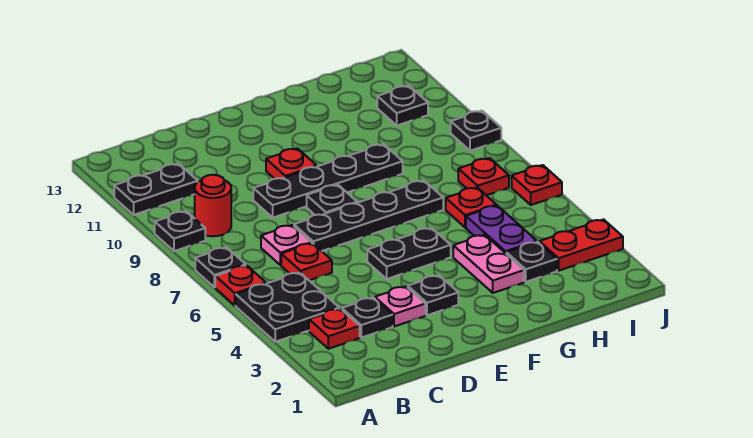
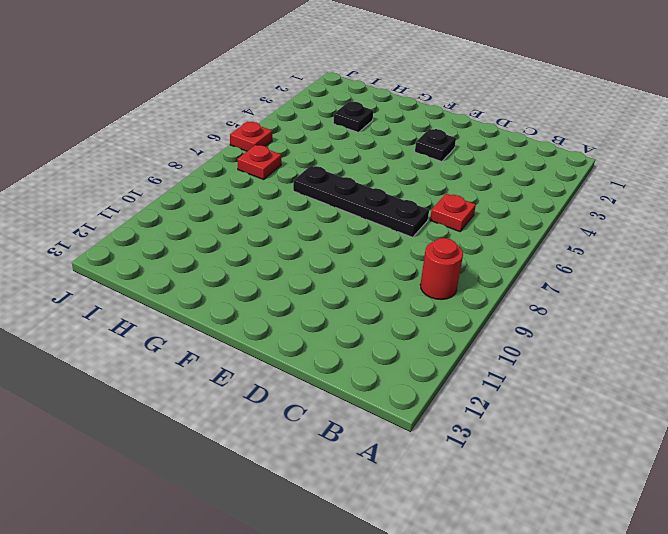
none -> black plate A4:B5 level 1
none -> red plate A6 level 1
none -> black plate A7 level 1

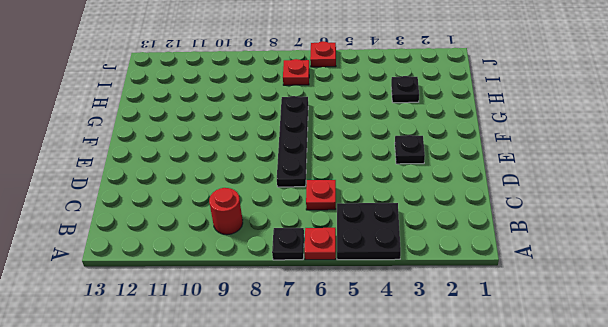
none -> black plate A9 level 1
none -> black plate A11:B11 level 1
none -> red plate B3 level 1

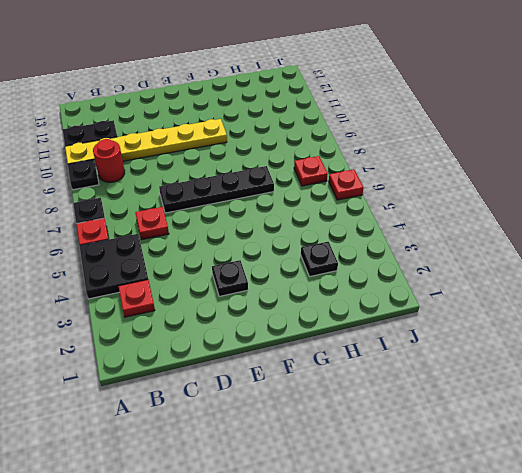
yellow plate A10:F10 level 1 -> red plate E10 level 1
none -> black plate C3 level 1
none -> pink plate C7 level 1
none -> pink plate D3 level 1

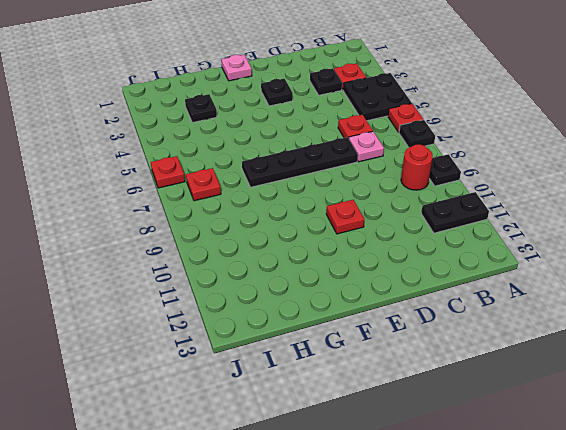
pink plate F1 level 1 -> pink plate D3 level 1
none -> black plate D9:G9 level 1
none -> black plate E5:F5 level 1
none -> black plate E8 level 1

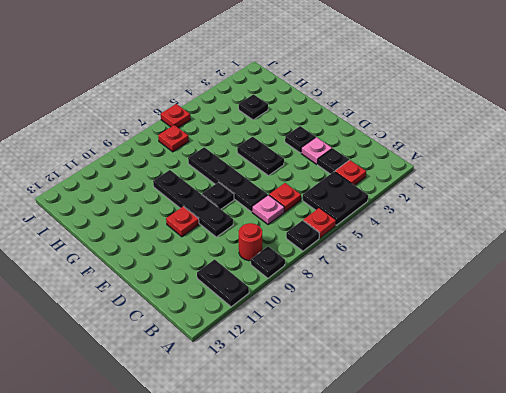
none -> pink plate G3:G4 level 1
none -> purple plate H4:H5 level 1
none -> red plate H6 level 1

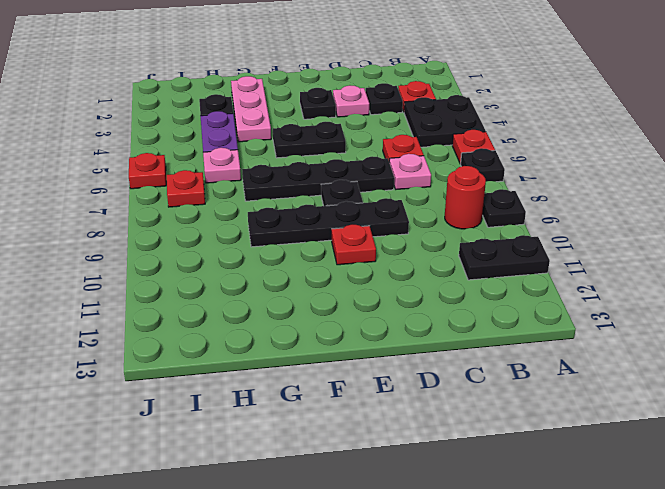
pink plate G2:G4 level 1 -> pink plate G3:G4 level 1
pink plate H6 level 1 -> red plate H6 level 1
none -> red plate I3:J3 level 1
none -> black plate I11 level 1
none -> black plate J9 level 1

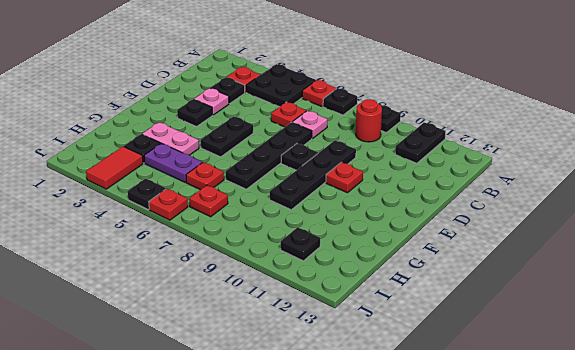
red tile I3:J3 level 1 -> red plate I3:J3 level 1
black plate J5 level 1 -> black plate J9 level 1

